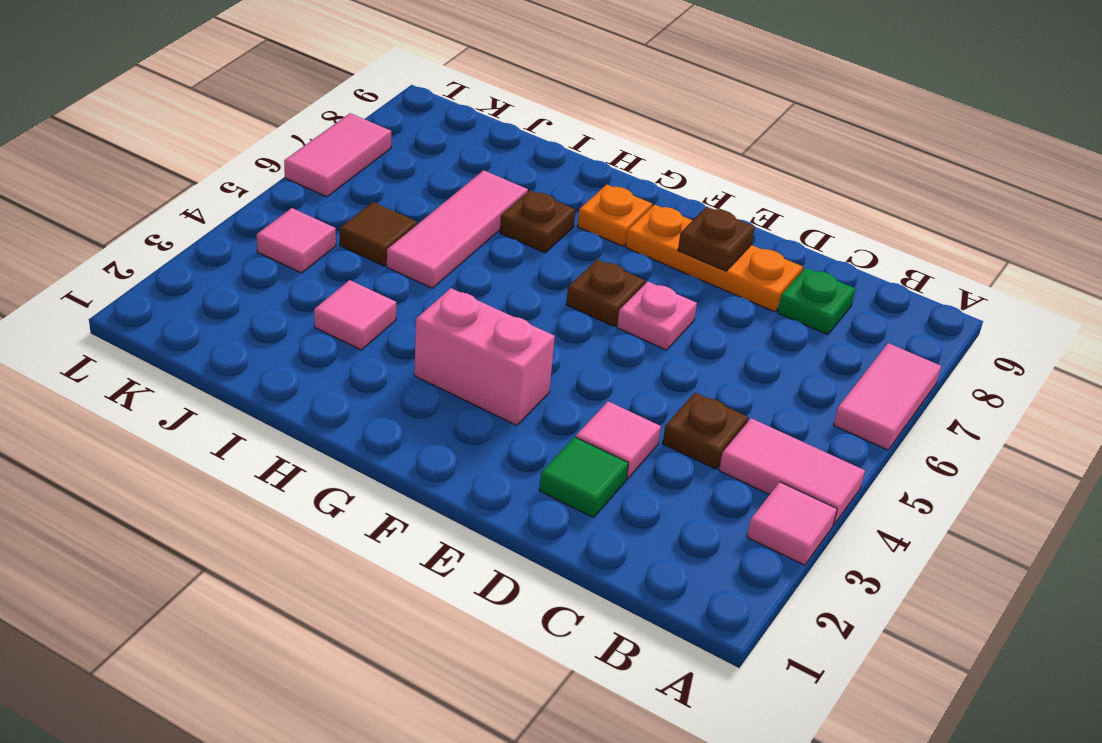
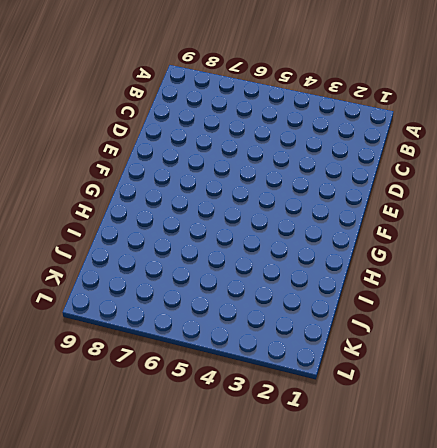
none -> pink tile A3 level 1
none -> pink tile A4:B4 level 1
none -> pink tile A6:A7 level 1

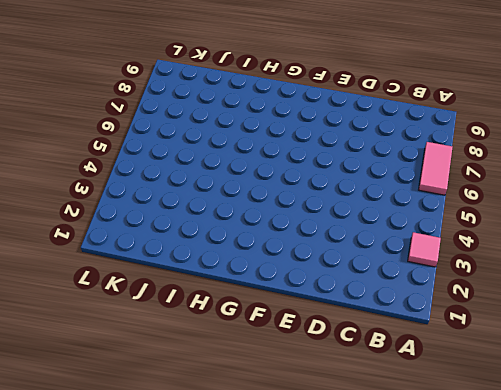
none -> pink tile A4:B4 level 1
none -> brown plate C4 level 1
none -> green plate C8 level 1

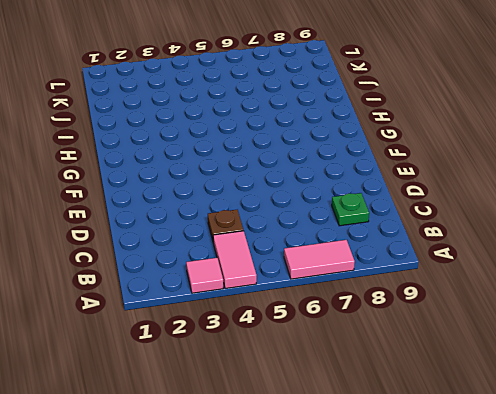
none -> green tile D2 level 1
none -> pink tile D3 level 1
none -> orange plate D8:F8 level 1

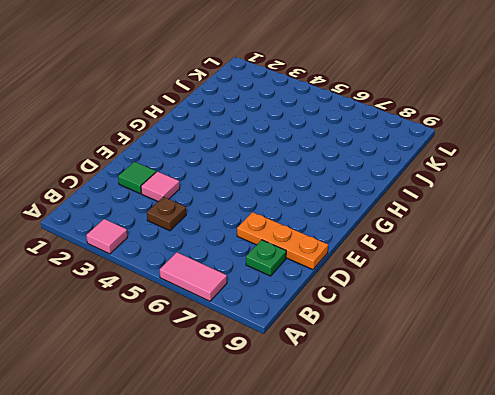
orange plate D7:D9 level 1 -> orange plate D8:F8 level 1
none -> pink tile A4:B4 level 1
none -> pink plate E6 level 1
none -> pink brick F3:G3 level 1

